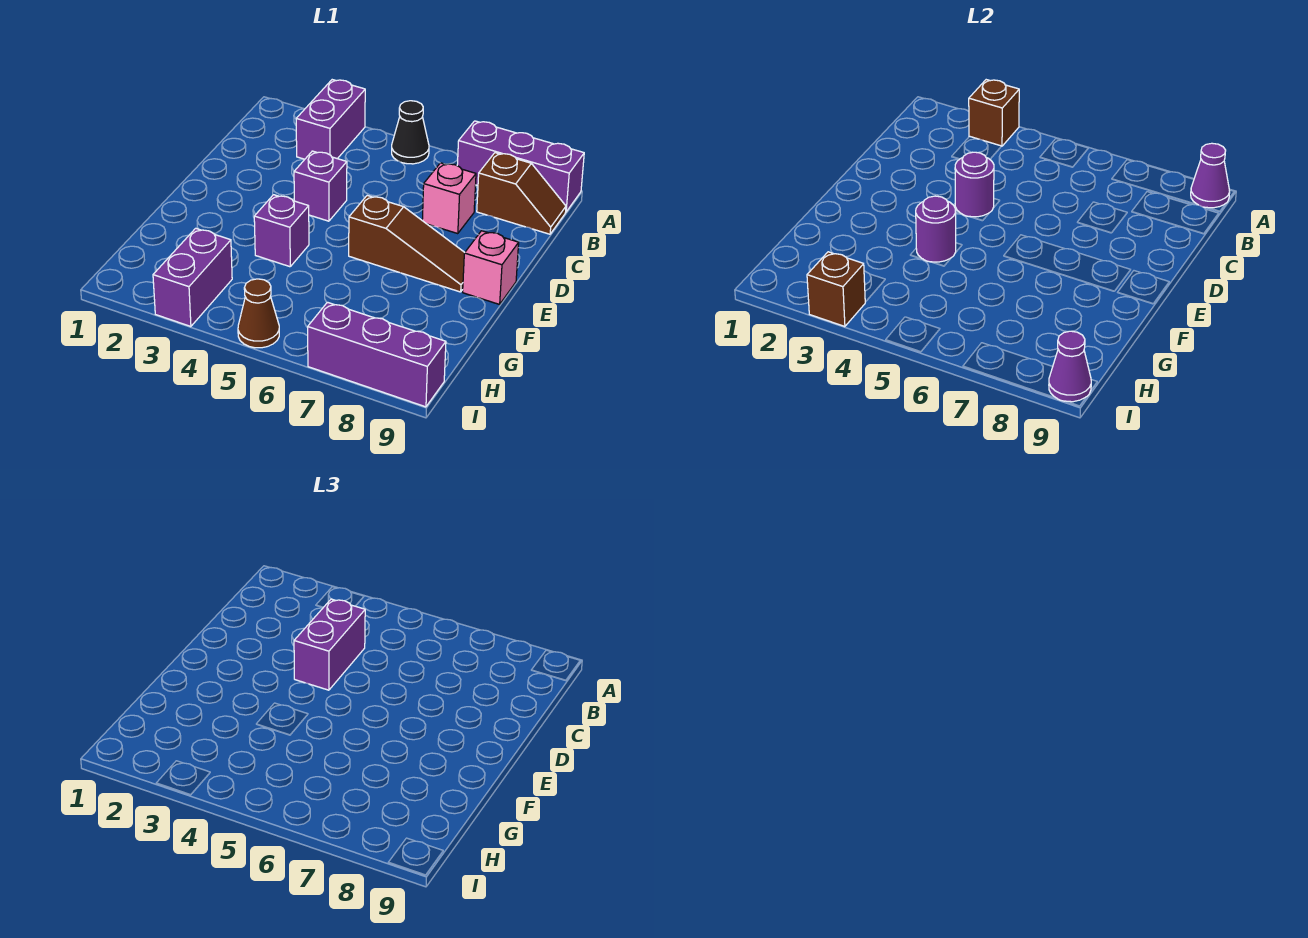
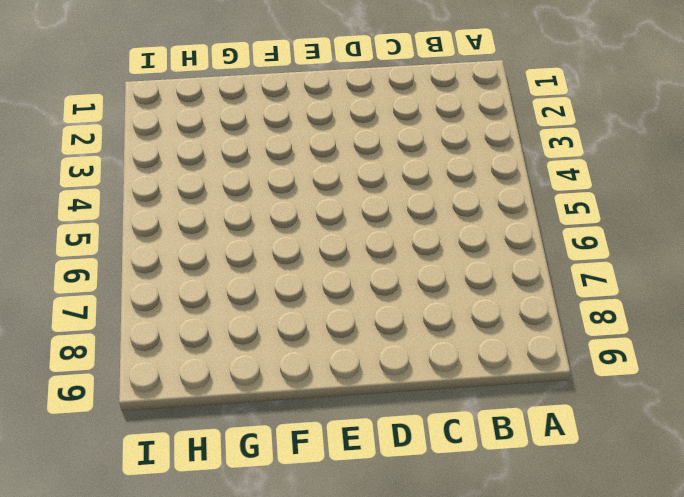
none -> purple brick A3:B3 level 1
none -> black cone A5 level 1
none -> purple brick A7:A9 level 1

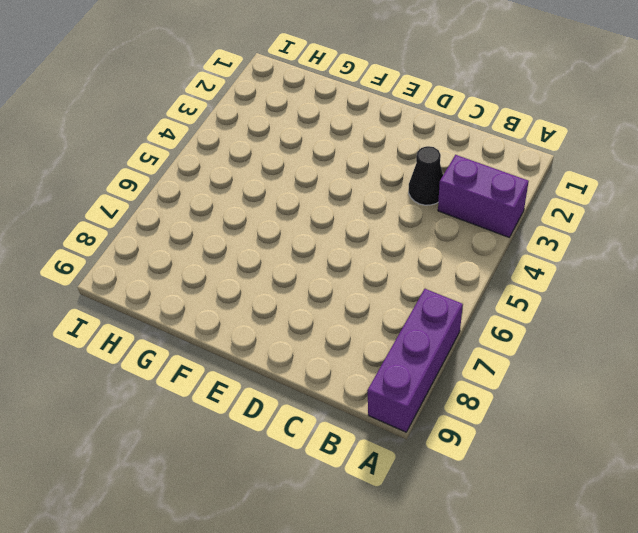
black cone C3 level 1 -> black cone A5 level 1
none -> brown slope B8:B9 level 1 top 8
none -> pink brick C7 level 1
none -> purple brick D4 level 1

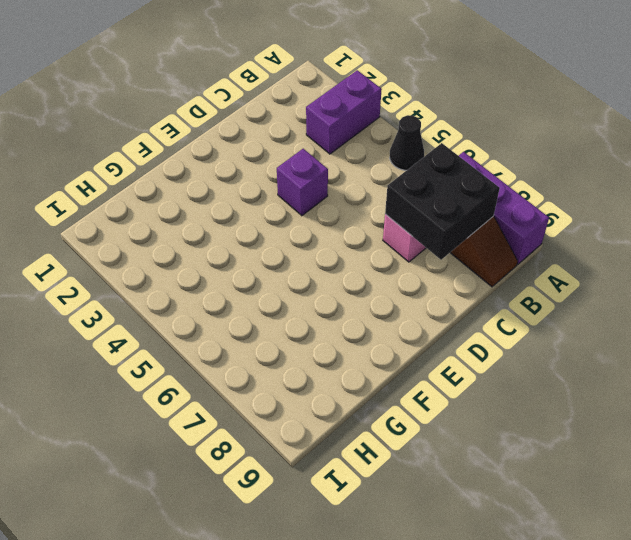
black brick B7:C8 level 2 -> none
none -> brown slope E6:E8 level 1 top 6
none -> pink brick E9 level 1
none -> purple brick F4 level 1

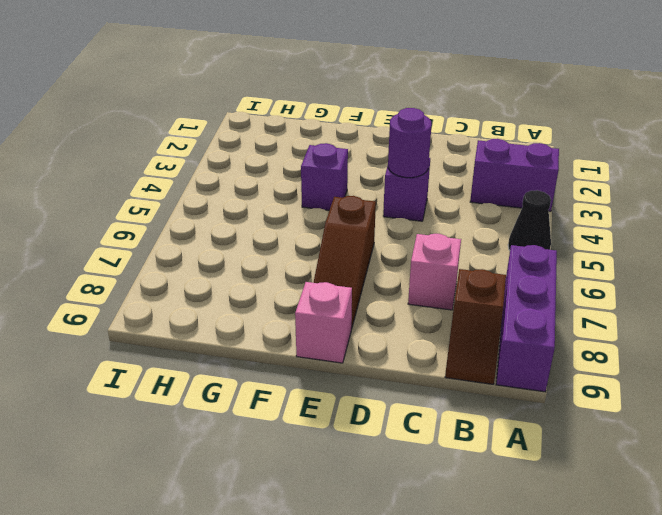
none -> purple brick H3:I3 level 1
none -> brown cone I5 level 1
none -> purple brick I7:I9 level 1

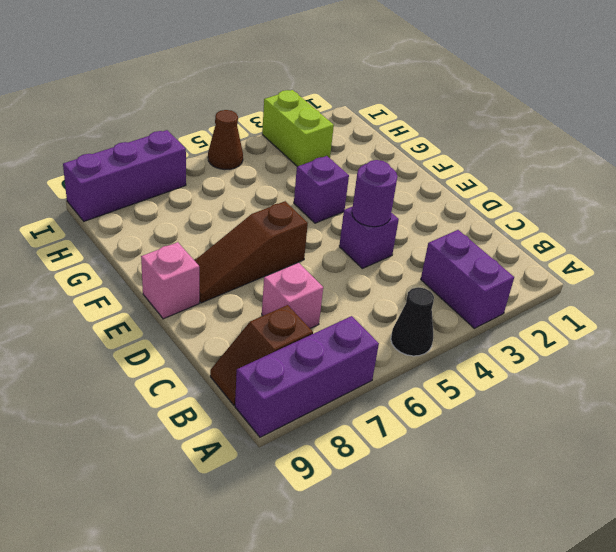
lime brick H3:I3 level 1 -> purple brick H3:I3 level 1
none -> brown brick A3 level 2
none -> purple cone A9 level 2
none -> purple round brick F4 level 2

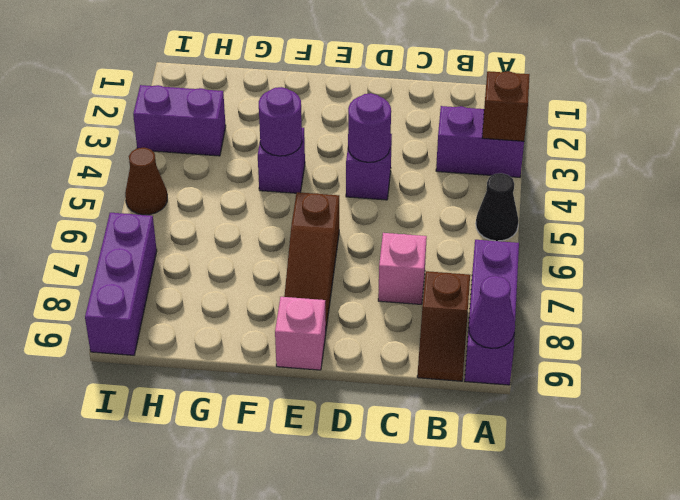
none -> brown brick I3 level 2
none -> purple cone I9 level 2
none -> purple brick C4:D4 level 3

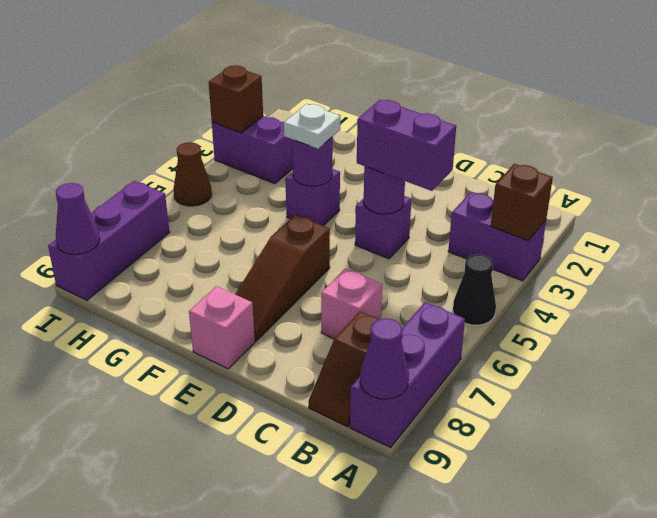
white plate F4 level 3 -> none

